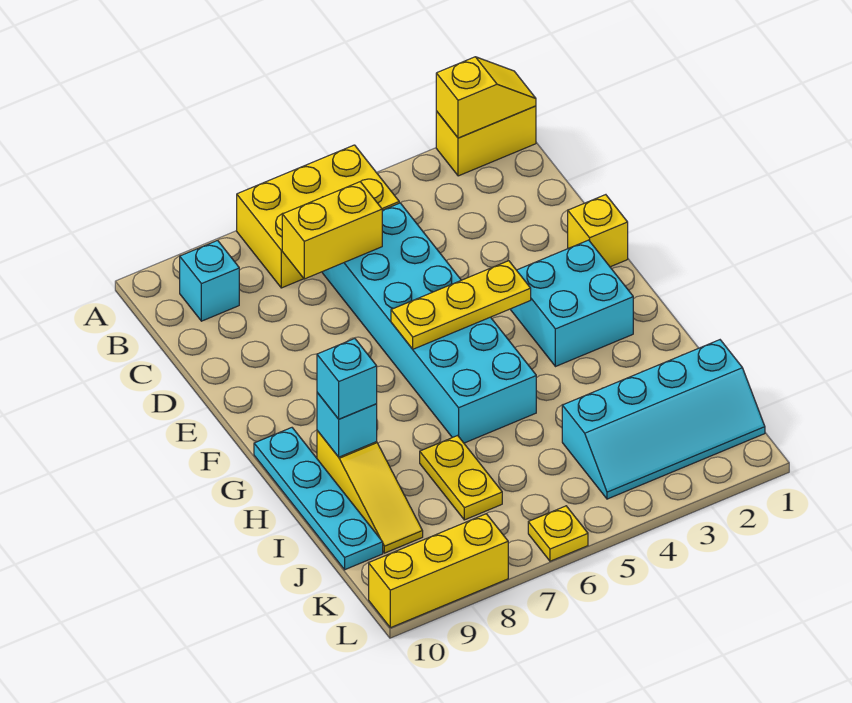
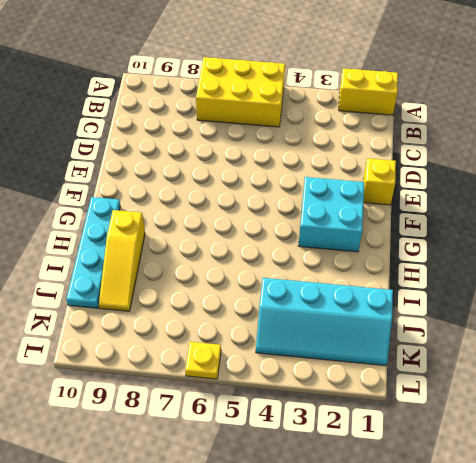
none -> cyan brick B9 level 1
none -> cyan brick C5:H6 level 1
none -> yellow plate I7:J7 level 1

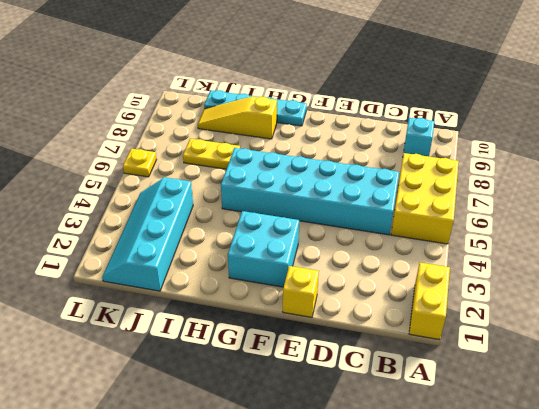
none -> yellow brick L8:L10 level 1
none -> yellow slope A1:A2 level 2 top 2
none -> yellow brick C6:C7 level 2

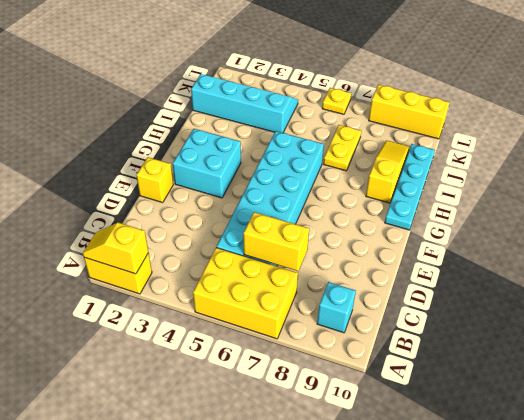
none -> yellow plate F4:F6 level 2
none -> cyan brick H9 level 2
none -> cyan brick H9 level 3

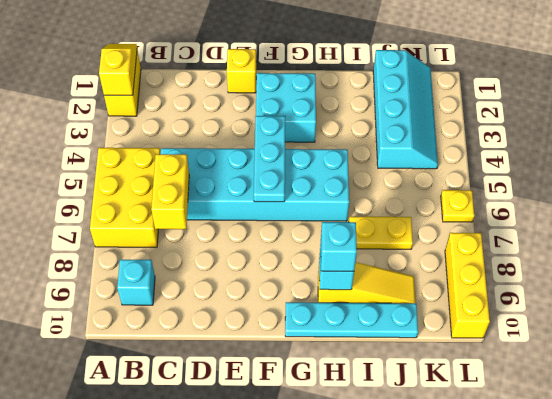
cyan plate F4:F6 level 2 -> yellow plate F4:F6 level 2

